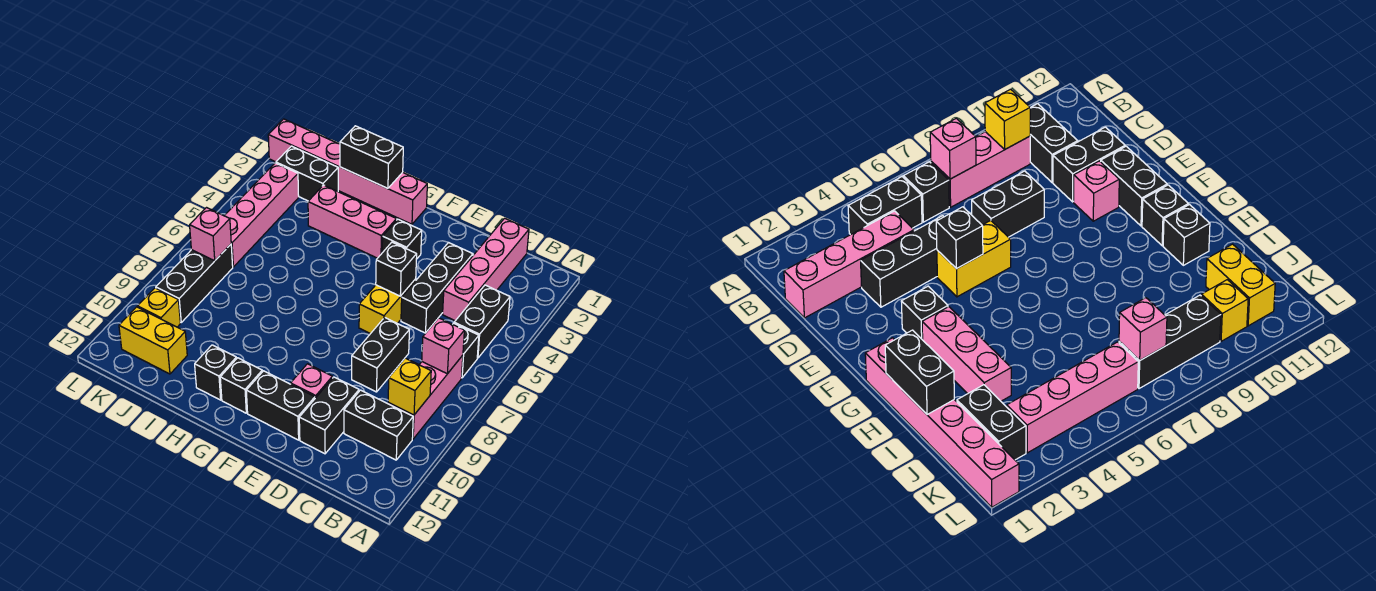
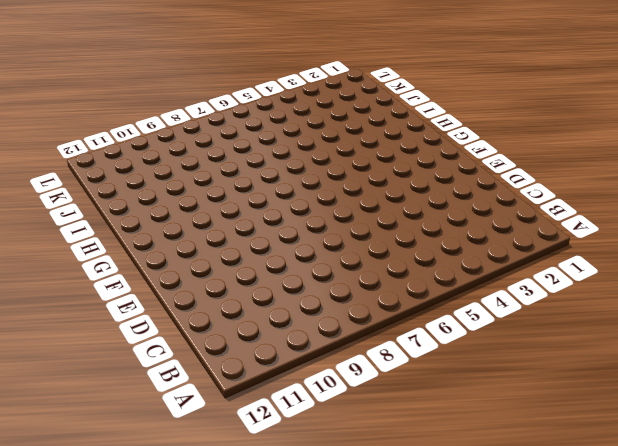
none -> black brick B4:B5 level 1
none -> black brick B6 level 1
none -> pink brick B7:B9 level 1

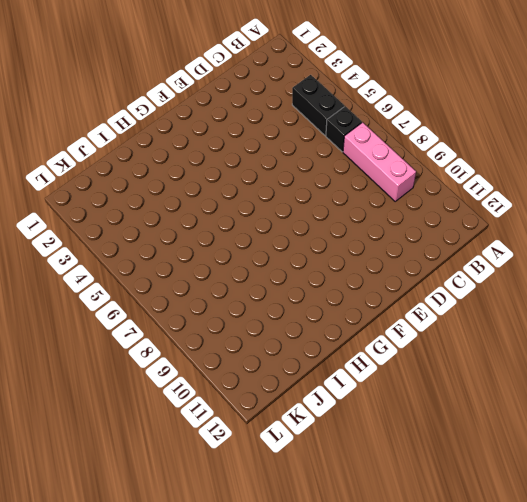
none -> black brick B10:C10 level 1
none -> pink brick C1:C4 level 1
none -> black brick D3:D5 level 1

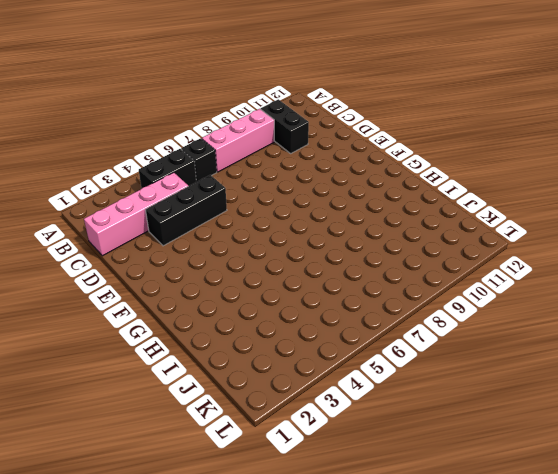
none -> black brick D7:D8 level 1
none -> black brick D10:D11 level 1
none -> yellow brick E5:E6 level 1

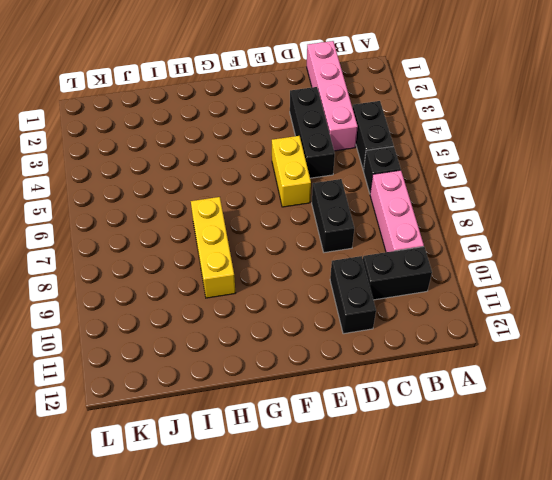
yellow brick H7:H9 level 1 -> none
none -> pink brick E10 level 1
none -> black brick E11:F11 level 1
none -> black brick F3 level 1

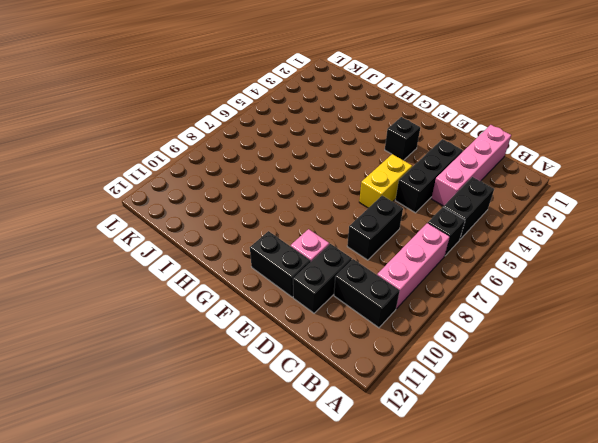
none -> pink brick G1:L1 level 1
none -> pink brick G3:I3 level 1
none -> black brick G11 level 1

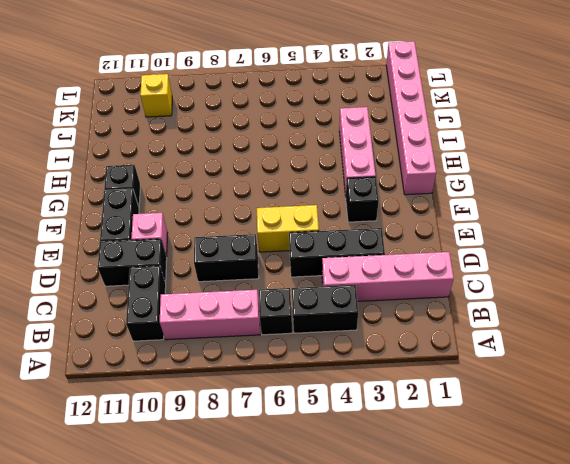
none -> black brick H11 level 1
none -> black brick J2:K2 level 1
none -> yellow brick J11:K11 level 1

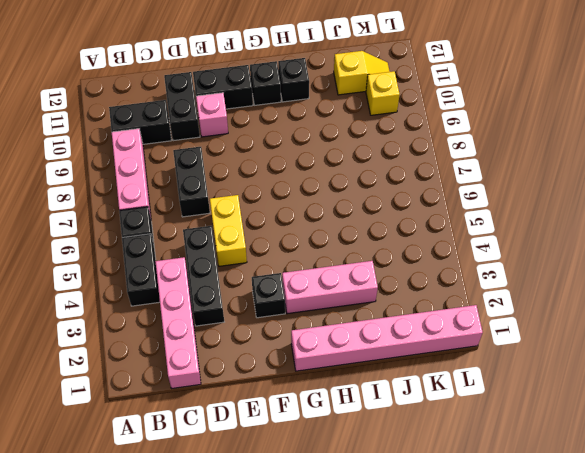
yellow slope J11:K11 level 1 top J -> yellow brick J11:K11 level 1
none -> black brick J2:K2 level 1
none -> pink brick K3:K6 level 1
none -> black brick K7:K9 level 1

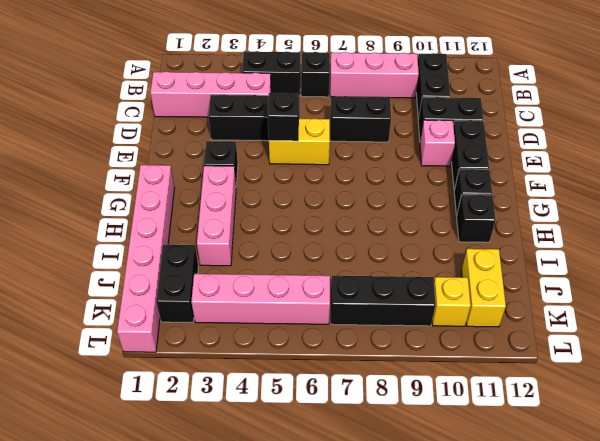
none -> pink brick B7 level 2
none -> yellow brick B9 level 2
none -> black brick H1:I1 level 2

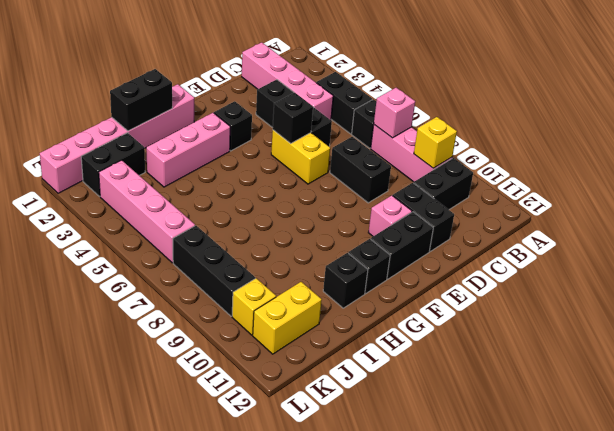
none -> pink brick K7 level 2

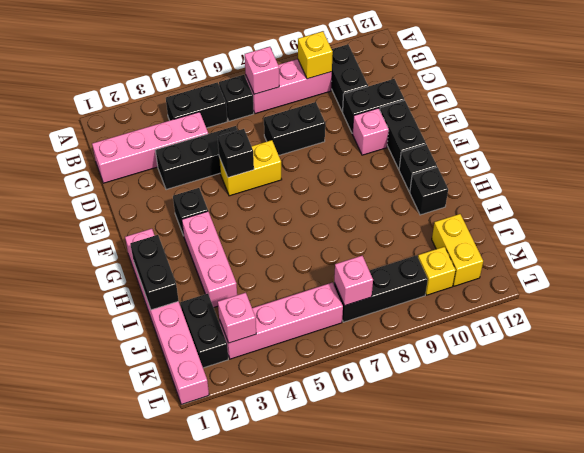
pink brick K3 level 2 -> none

